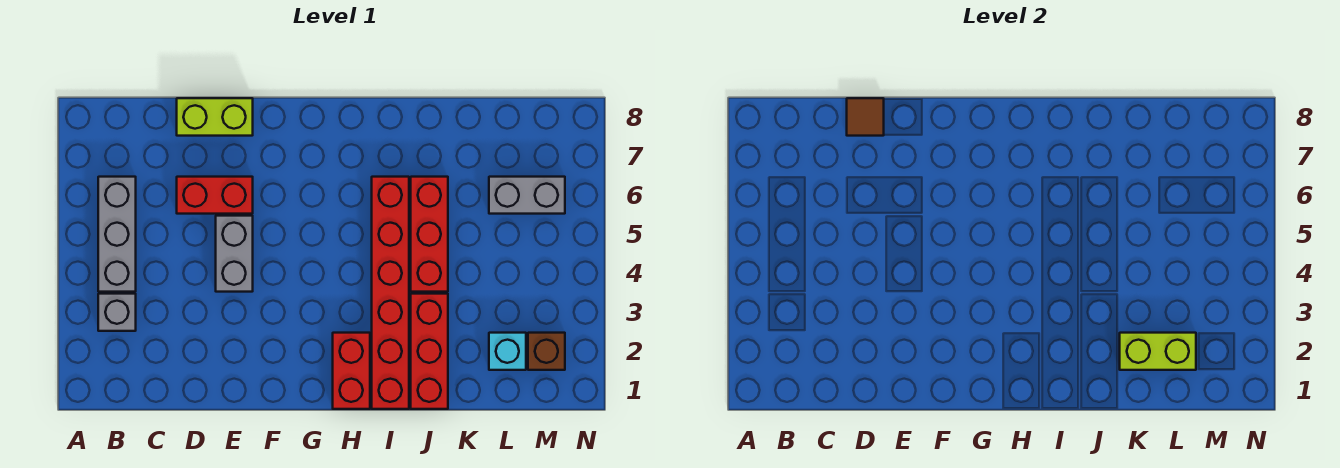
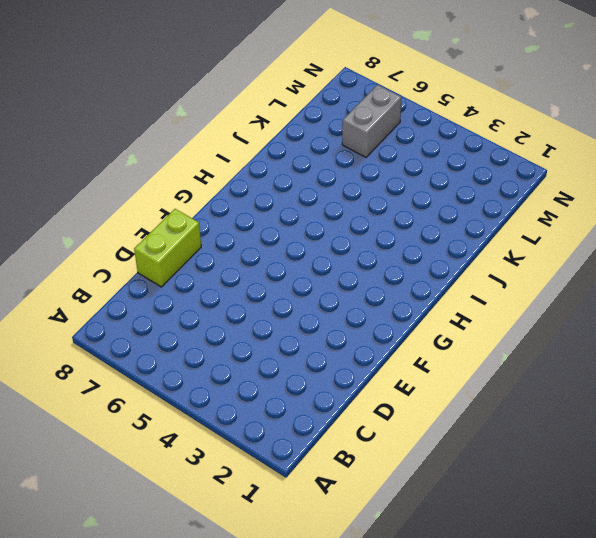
none -> grey brick B3 level 1
none -> grey brick B4:B6 level 1
none -> red brick D6:E6 level 1

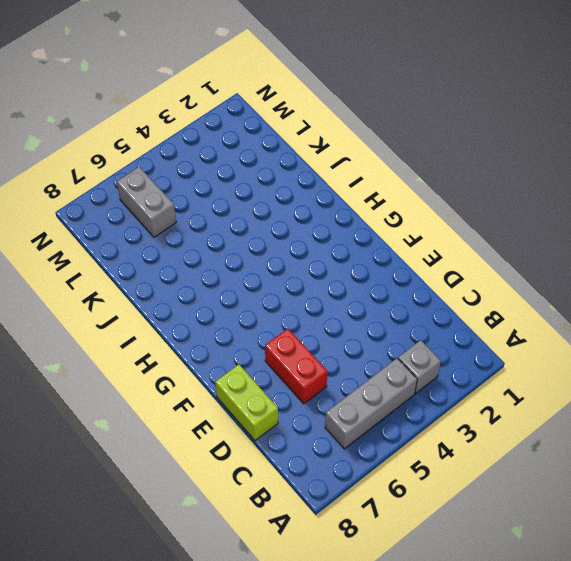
none -> grey brick E4:E5 level 1
none -> red brick H1:H2 level 1
none -> red brick I1:I6 level 1

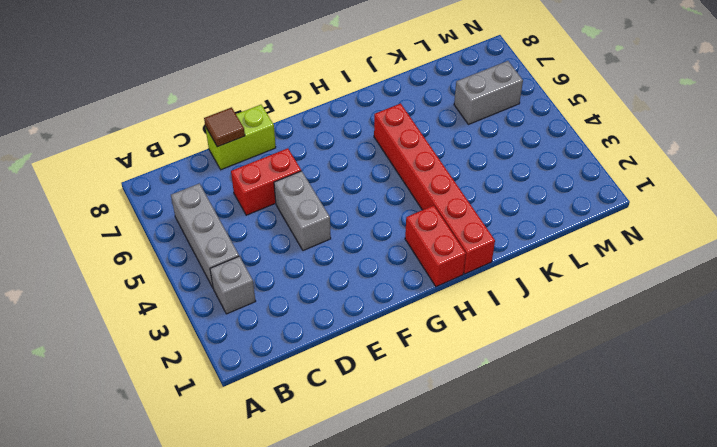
none -> red brick J1:J3 level 1
none -> red brick J4:J6 level 1
none -> cyan brick L2 level 1

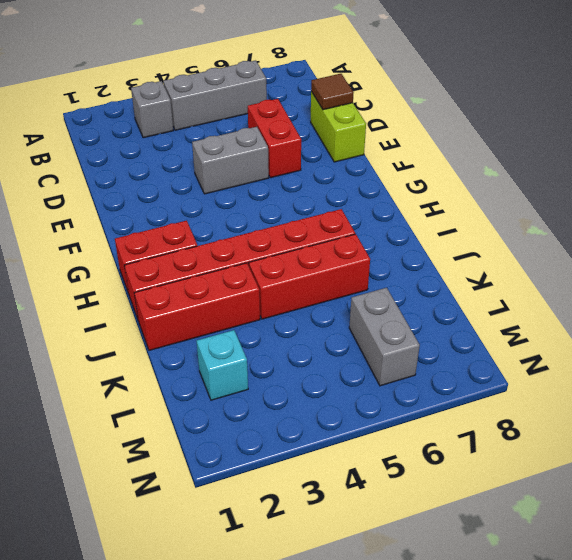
none -> brown brick M2 level 1
none -> lime brick K2:L2 level 2

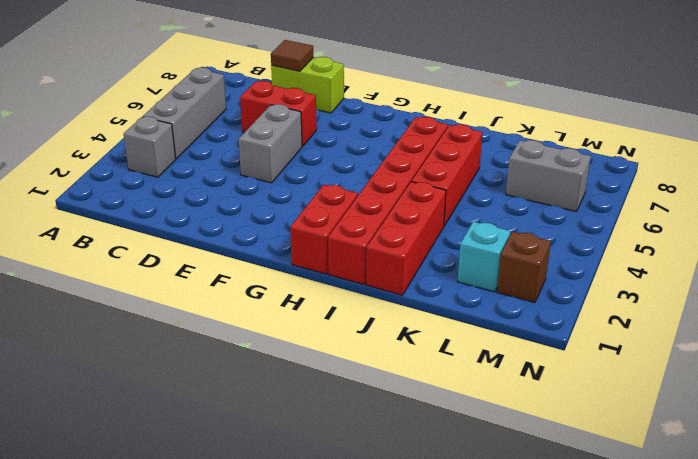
none -> lime brick K2:L2 level 2

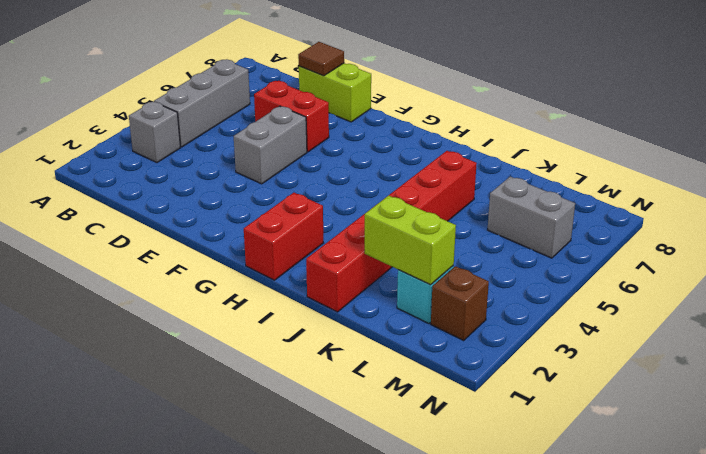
none -> red brick I1:I6 level 1

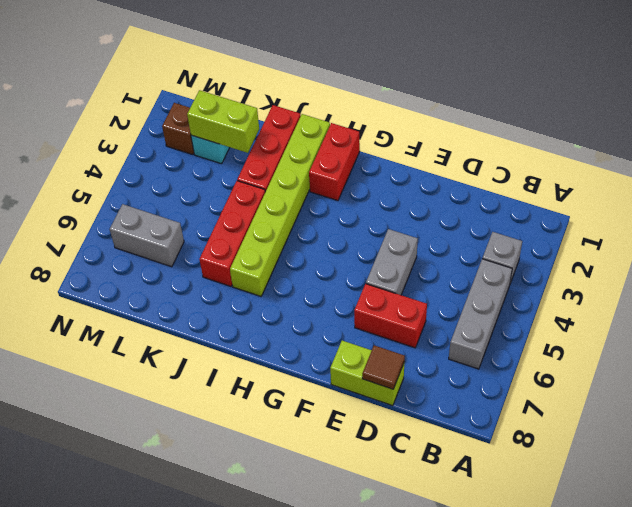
lime brick I1:I6 level 1 -> red brick I1:I6 level 1

